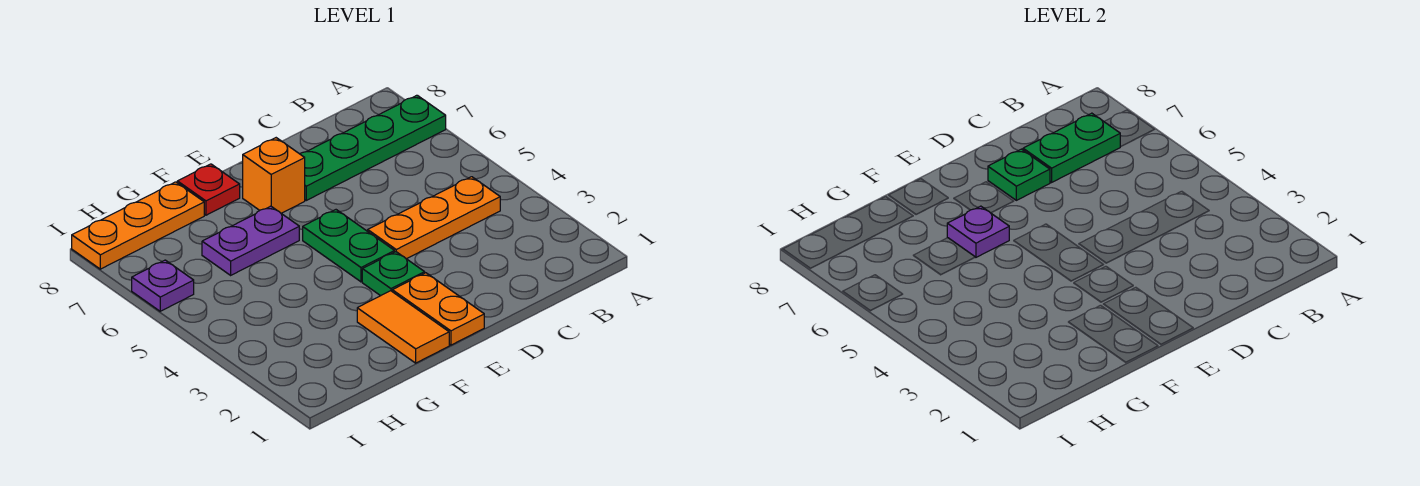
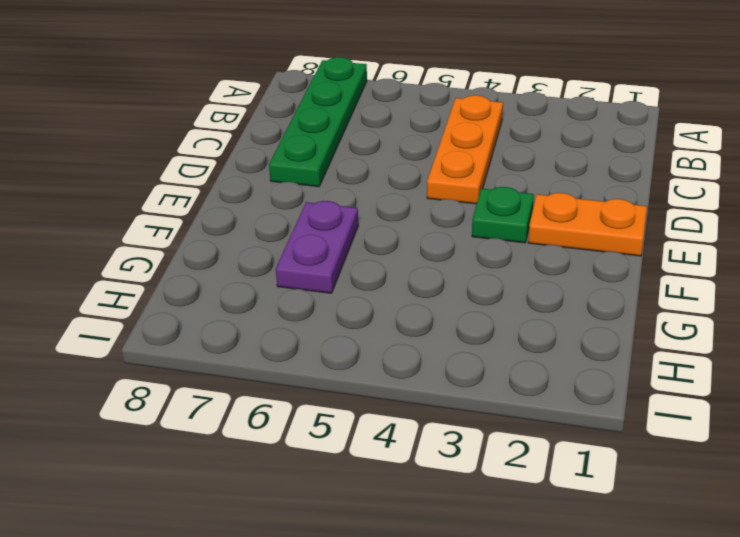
none -> green plate E4:E5 level 1
none -> orange brick E7 level 1
none -> orange tile F1:F2 level 1

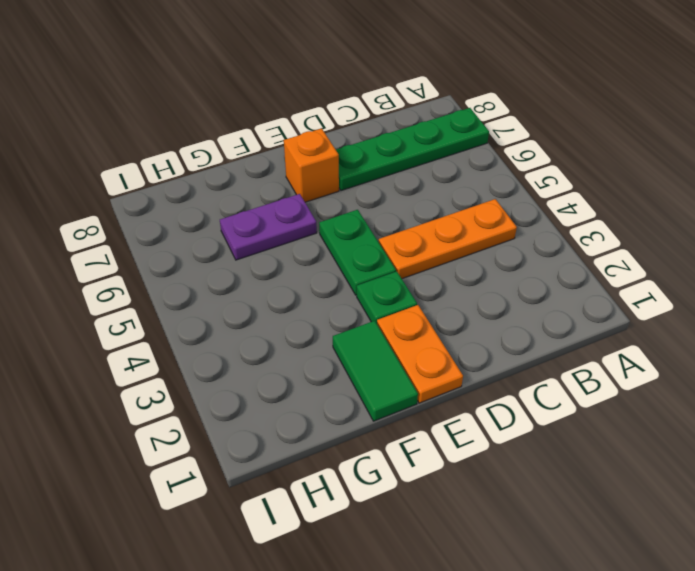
green tile F1:F2 level 1 -> orange tile F1:F2 level 1
none -> red plate F8 level 1
none -> orange plate G8:I8 level 1
none -> purple plate I6 level 1

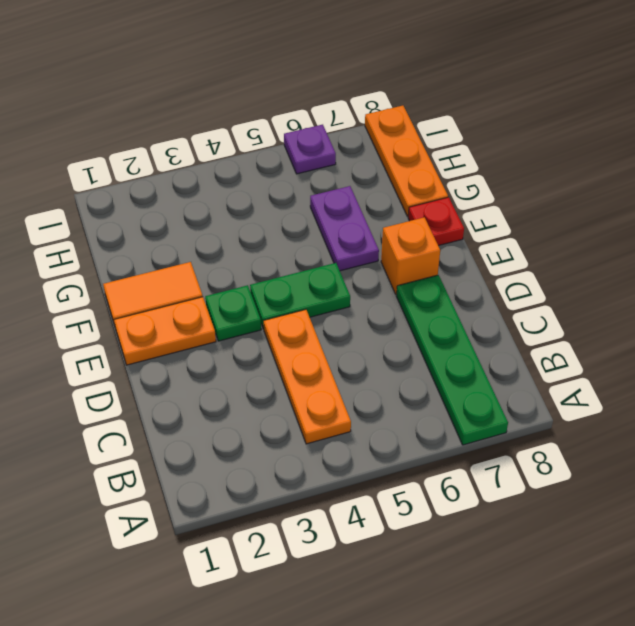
none -> green plate B7:C7 level 2
none -> green plate D7 level 2
none -> purple plate F6 level 2

